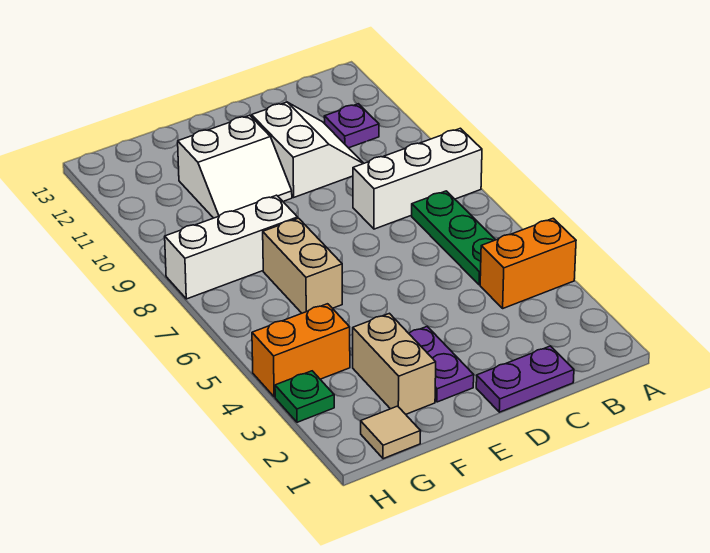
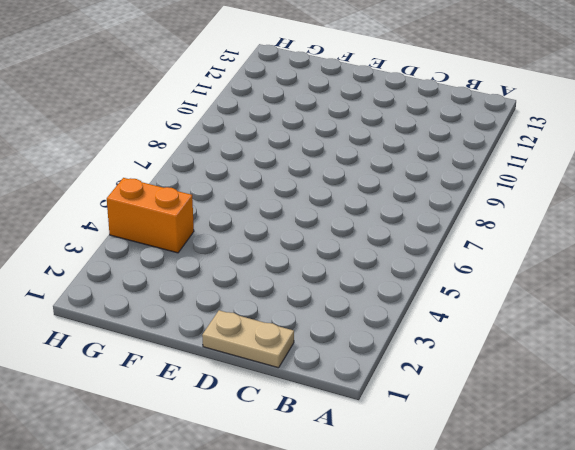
tan plate C1:D1 level 1 -> purple plate C1:D1 level 1
none -> orange brick A4:B4 level 1
none -> white brick A8:C8 level 1
none -> green plate B5:B7 level 1

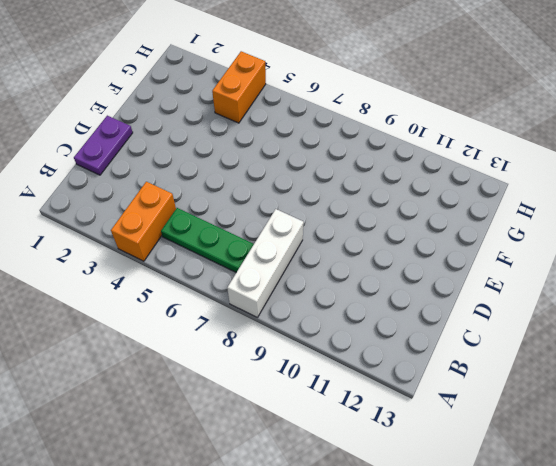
none -> purple plate B11 level 1
none -> white slope C10:D11 level 1 top D
none -> purple plate E2:E3 level 1

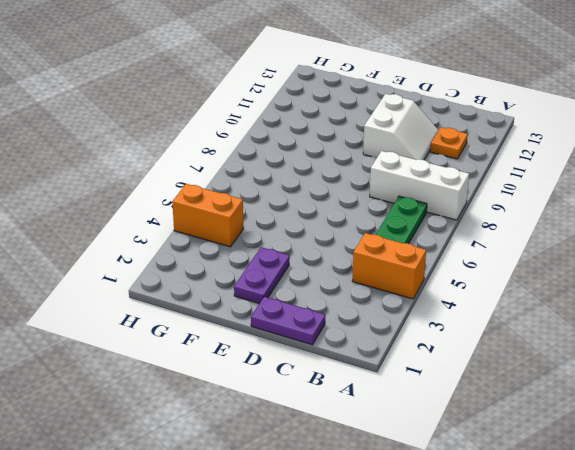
orange plate B11 level 1 -> purple plate B11 level 1
none -> white slope E10:F11 level 1 top 11
none -> tan brick F2:F3 level 1
none -> tan brick F6:F7 level 1

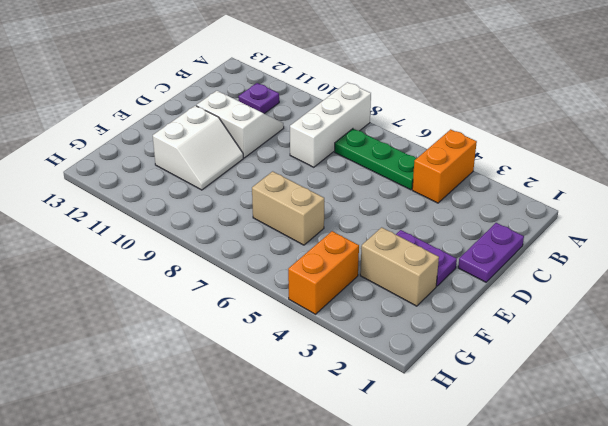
none -> white brick F8:H8 level 1
none -> tan tile G1 level 1
none -> green plate H3 level 1

